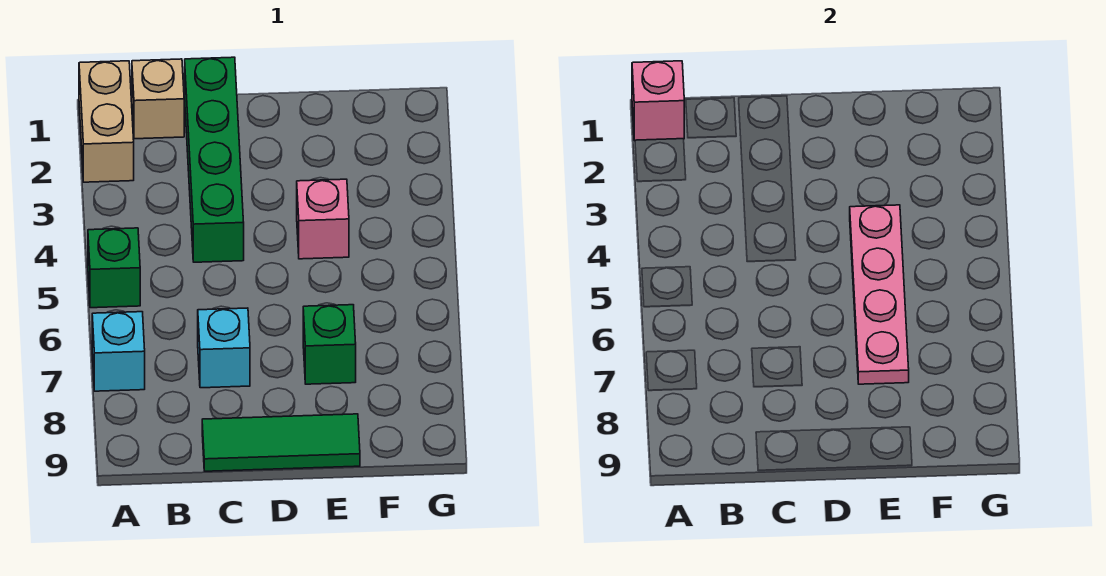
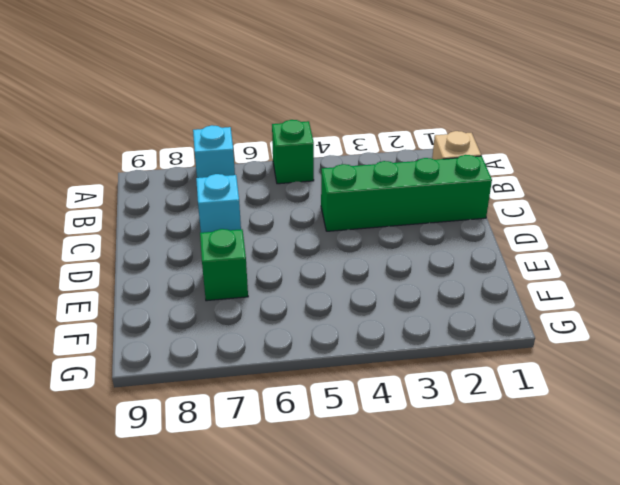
none -> tan brick A1:A2 level 1
none -> green tile C9:E9 level 1

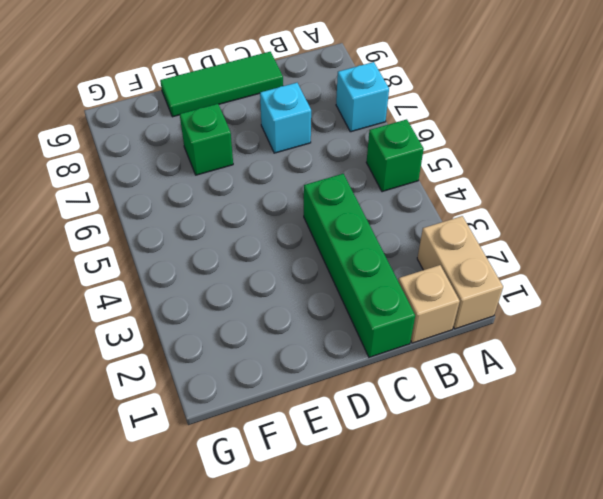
none -> pink brick E4 level 1
none -> pink brick A1 level 2

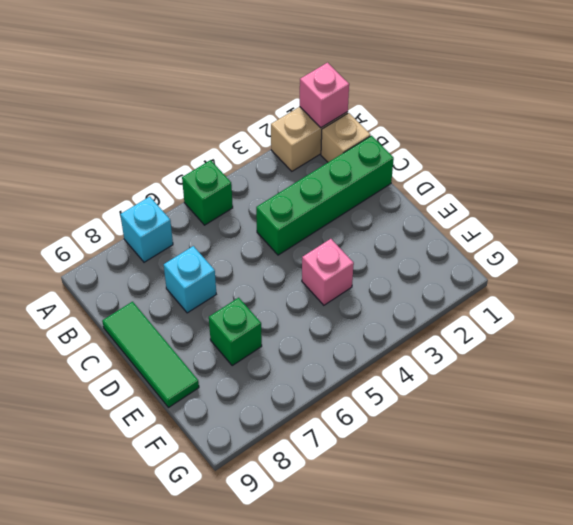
none -> pink plate E4:E7 level 2

